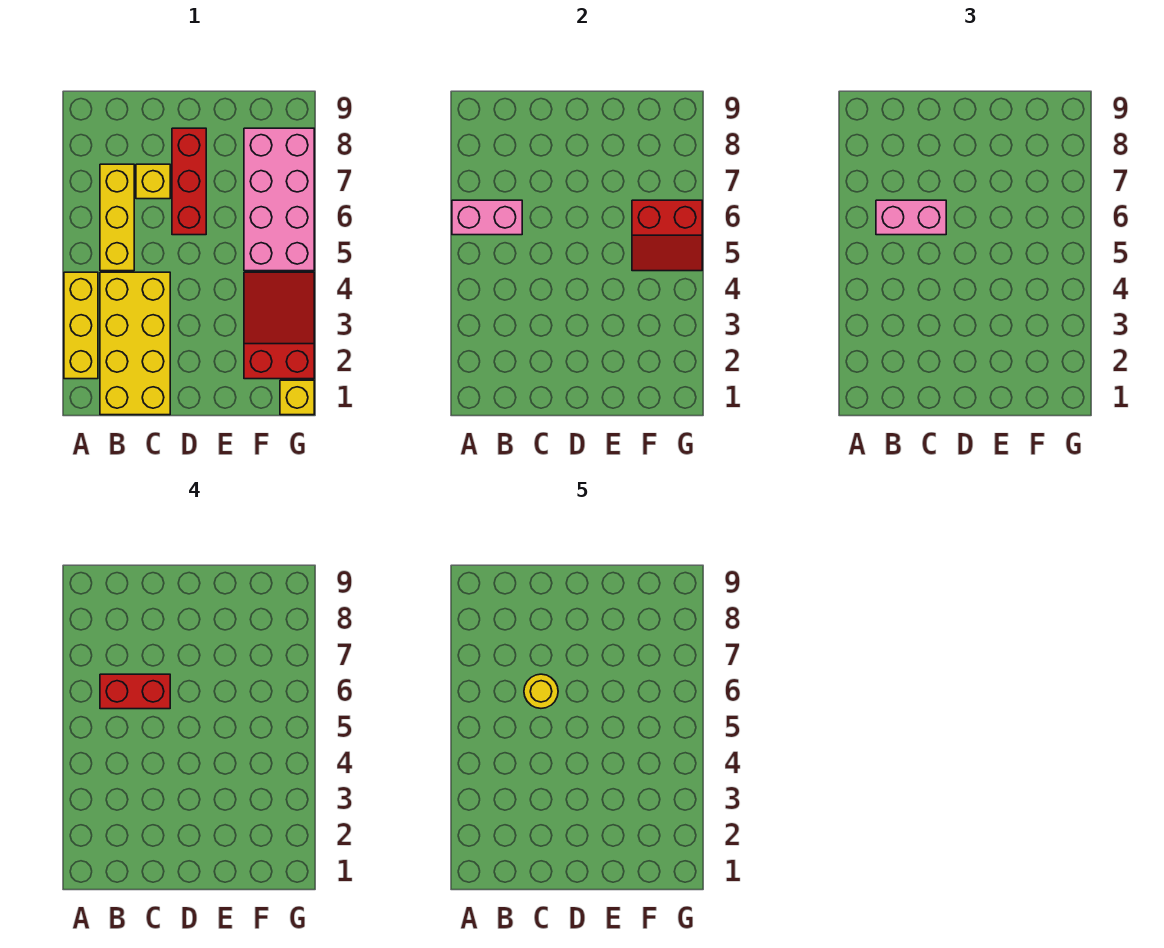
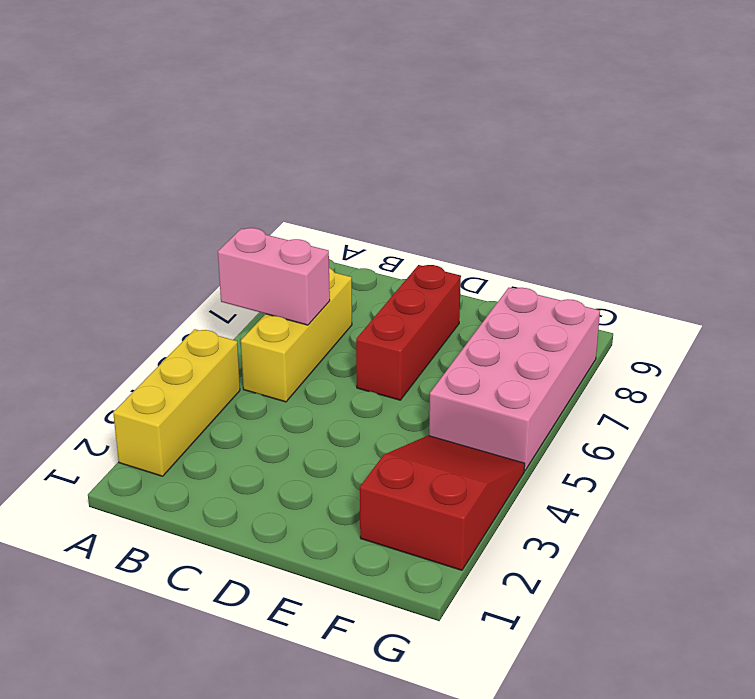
none -> yellow brick B1:C4 level 1
none -> yellow brick C7 level 1
none -> yellow brick G1 level 1

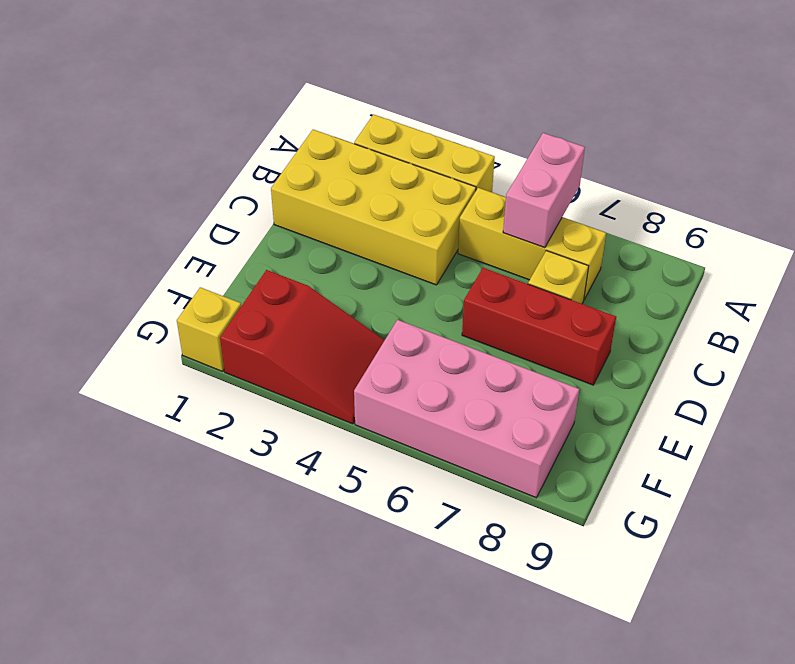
none -> red slope F5:G6 level 2 top 6
none -> pink brick B6:C6 level 3
none -> red brick B6:C6 level 4

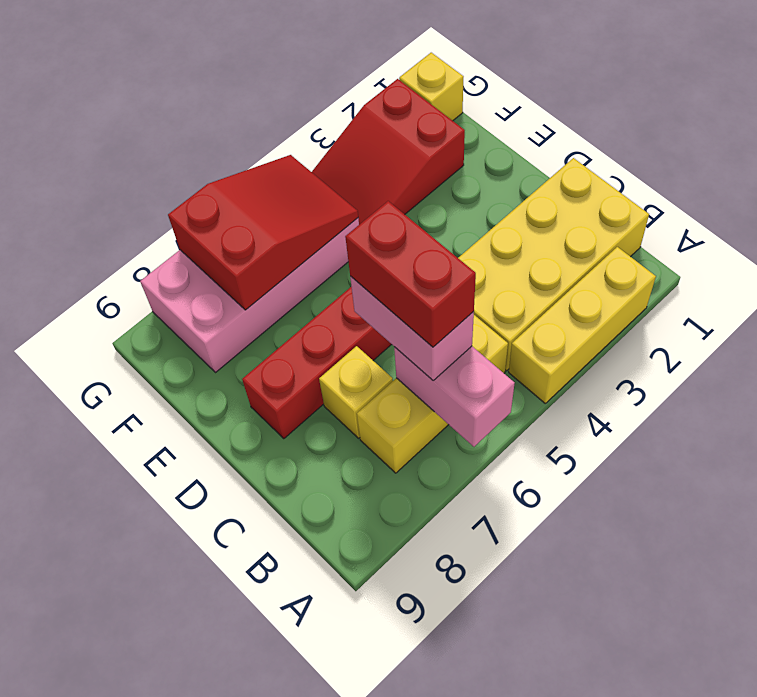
red slope F5:G7 level 2 top 7 -> red slope F5:G6 level 2 top 6
none -> yellow round brick C6 level 5

